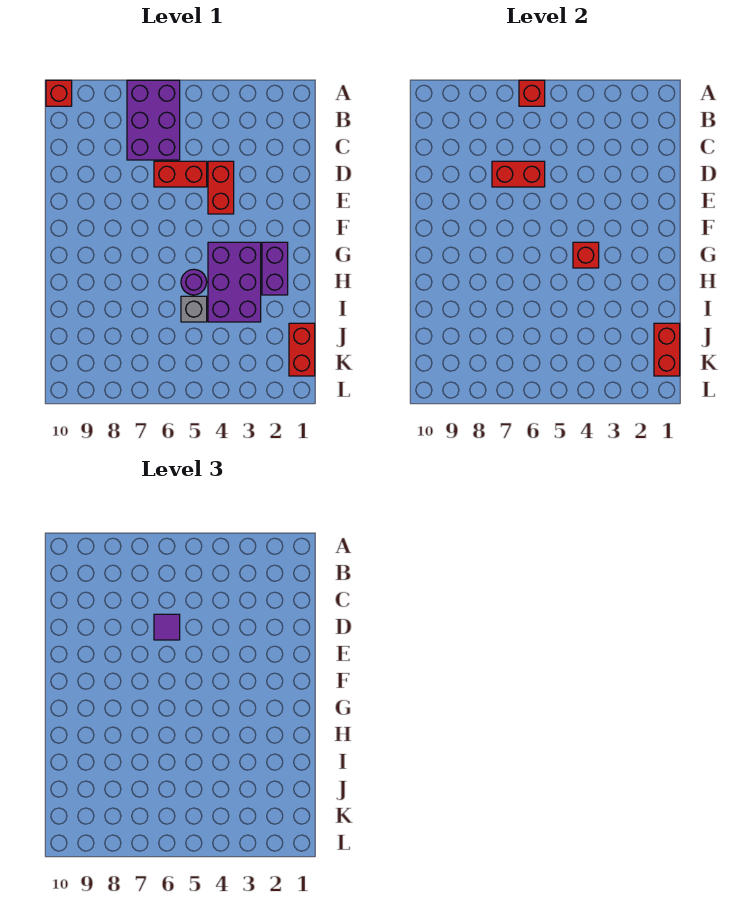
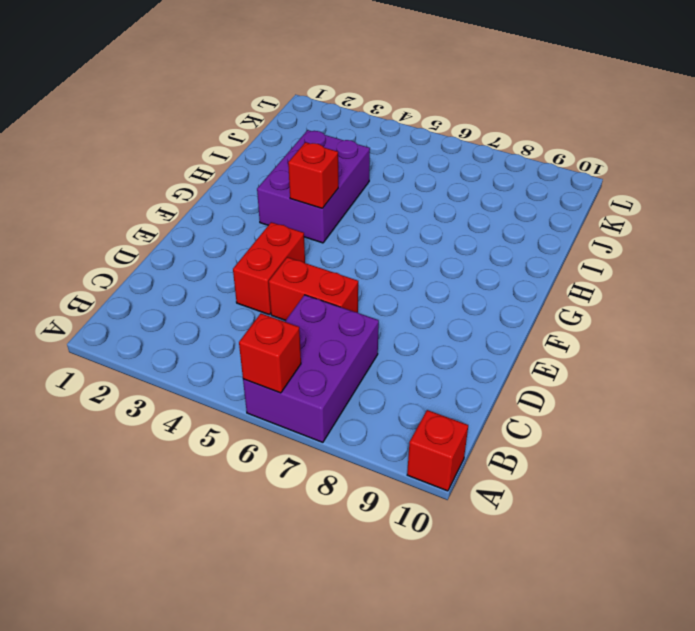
none -> purple brick G2:H2 level 1
none -> purple round brick H5 level 1
none -> grey brick I5 level 1

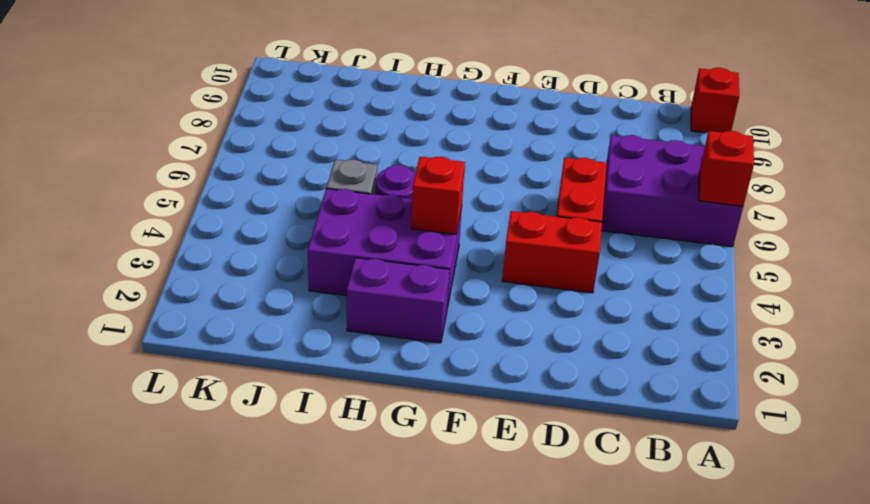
none -> red brick J1:K1 level 1
none -> red brick D6:D7 level 2
none -> red brick J1:K1 level 2

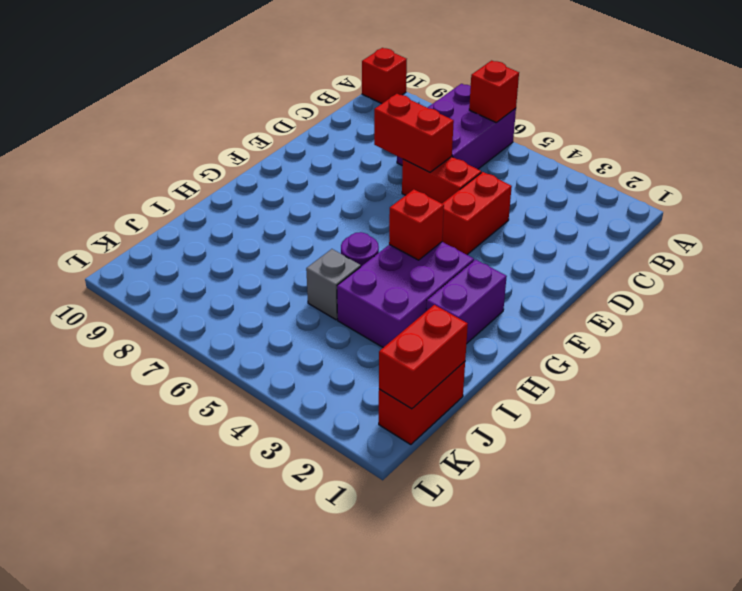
none -> purple tile D6 level 3

